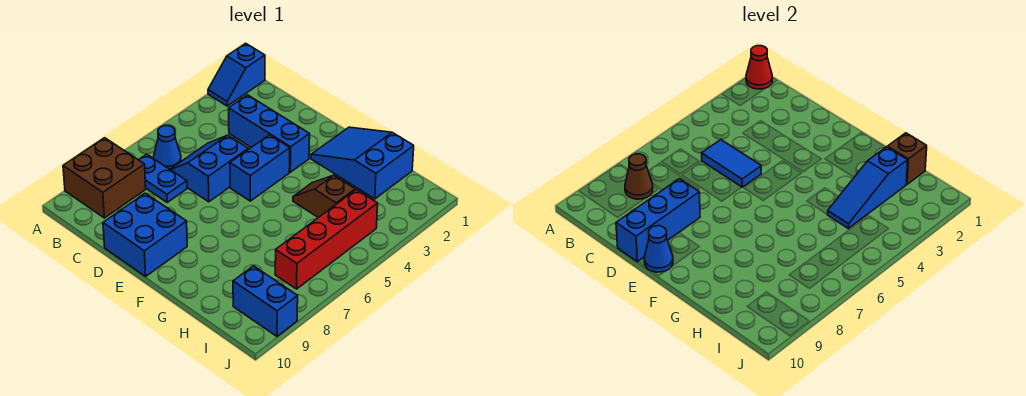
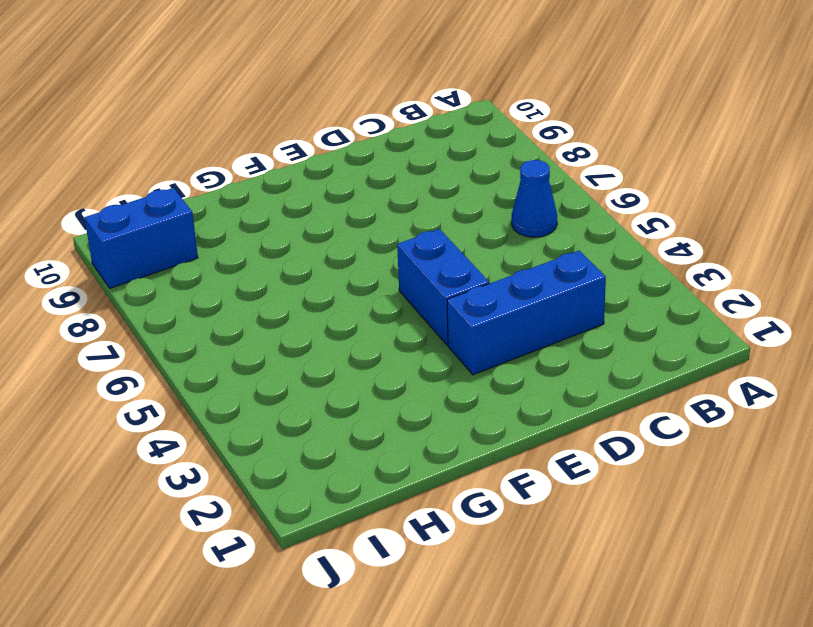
none -> blue slope A1:A2 level 1 top 1
none -> brown brick A8:B9 level 1
none -> blue plate B7:C7 level 1

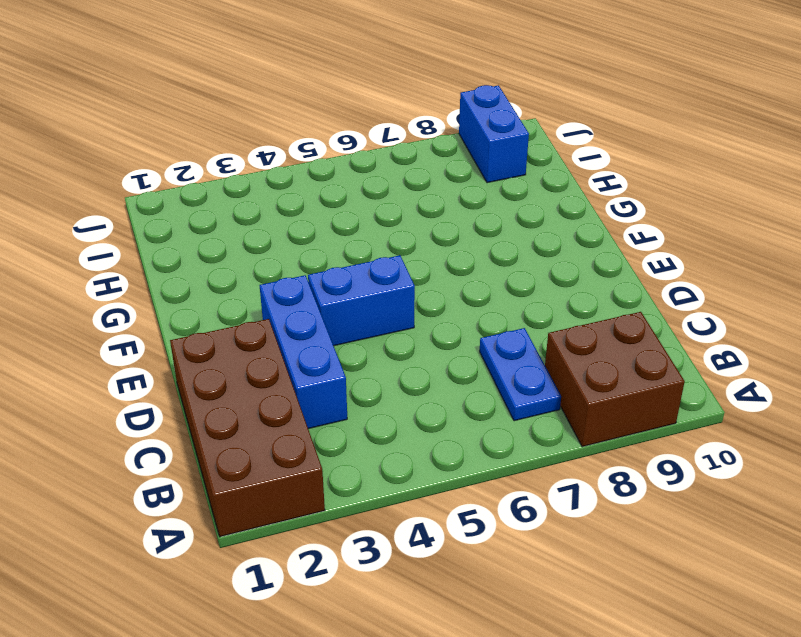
brown brick A1:D2 level 1 -> blue slope A1:A2 level 1 top 1
none -> blue cone B6 level 1
none -> blue slope C5:D6 level 1 top D
none -> blue brick D9:E10 level 1

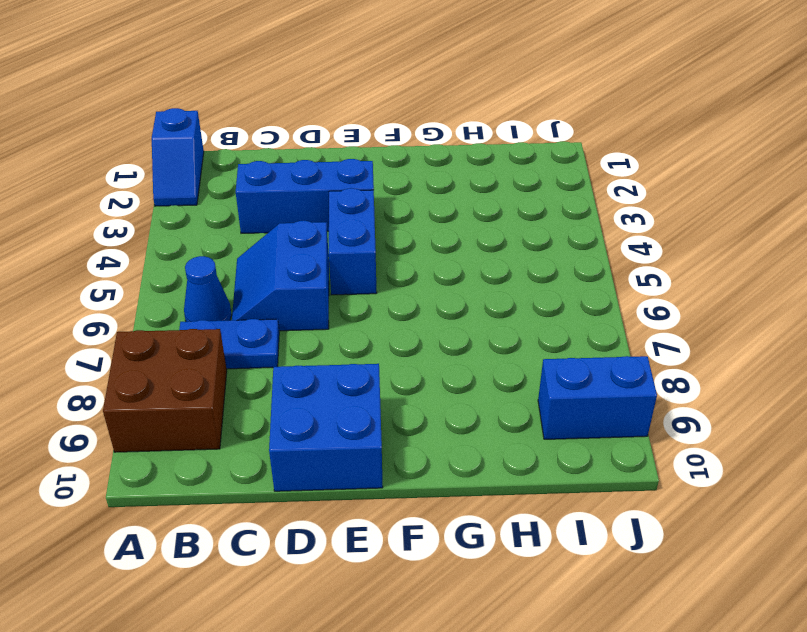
none -> blue slope F1:H2 level 1 top H
none -> brown slope G4:H4 level 1 top H
none -> red brick I4:I7 level 1

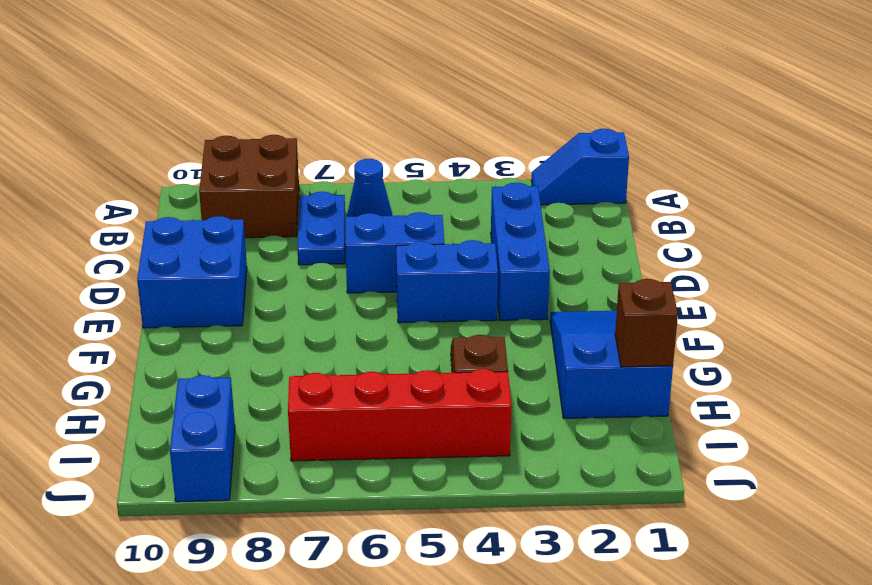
none -> red cone A1 level 2
none -> brown cone B8 level 2
none -> blue tile C5:D5 level 2

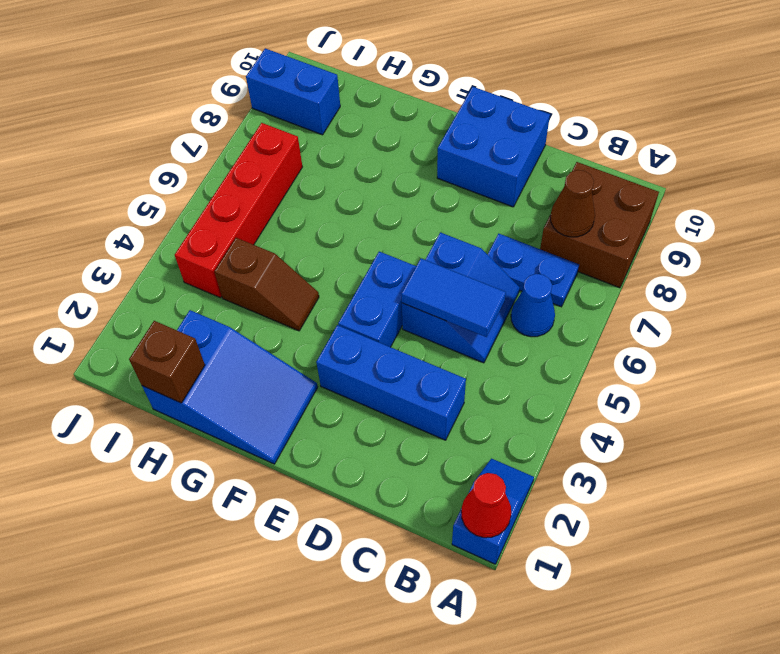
none -> blue brick D8:D10 level 2
none -> blue cone E10 level 2
none -> blue slope H2:H4 level 2 top 2

